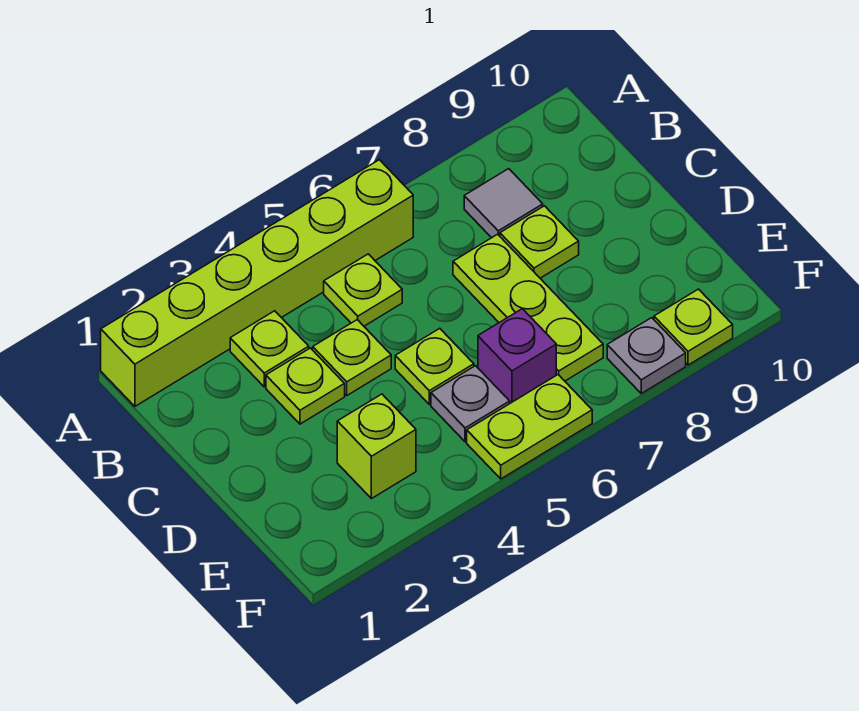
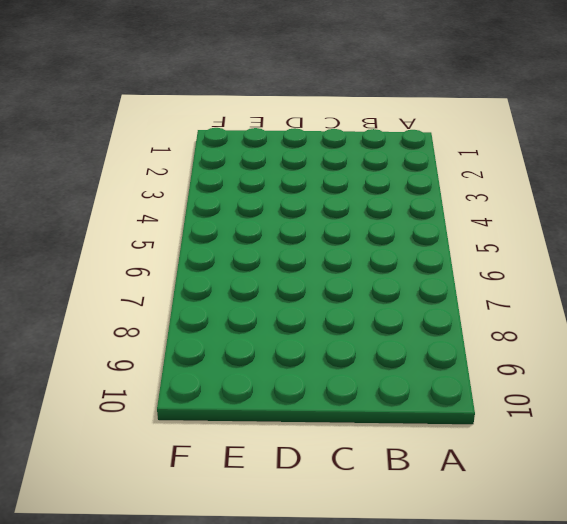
none -> lime brick A1:A6 level 1
none -> lime plate B3 level 1
none -> lime plate B5 level 1

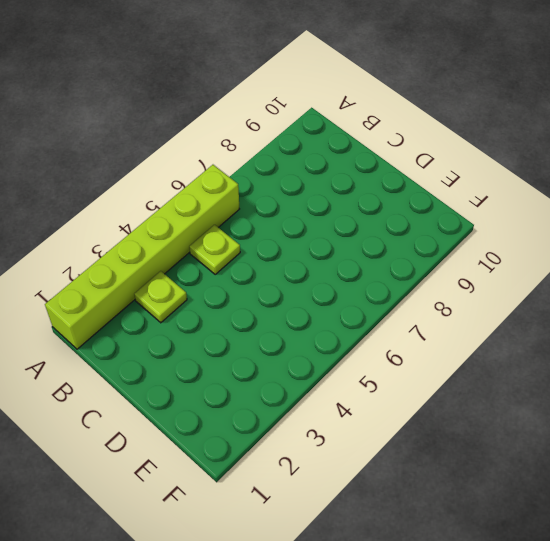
none -> grey tile B8 level 1
none -> lime plate C3 level 1
none -> lime plate C4 level 1

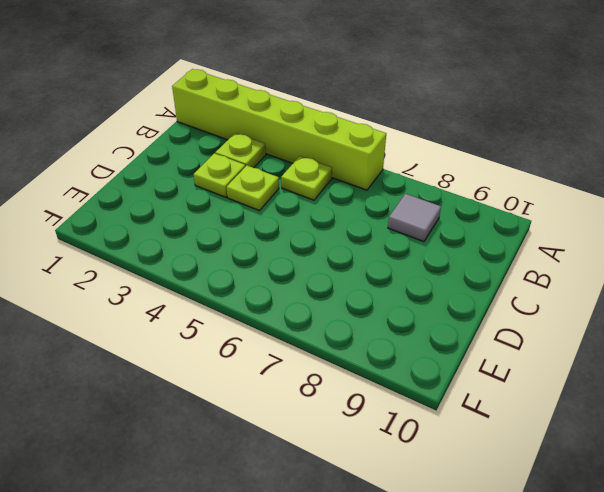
none -> lime plate C7:E7 level 1
none -> lime plate C8 level 1
none -> lime plate D5 level 1

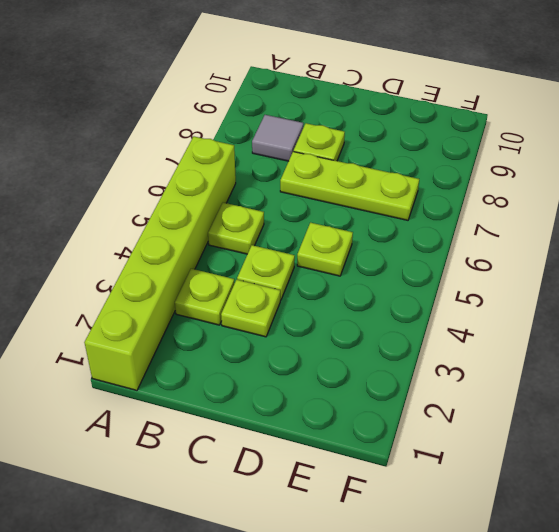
none -> lime brick E3 level 1
none -> grey plate E5 level 1
none -> purple brick E6 level 1

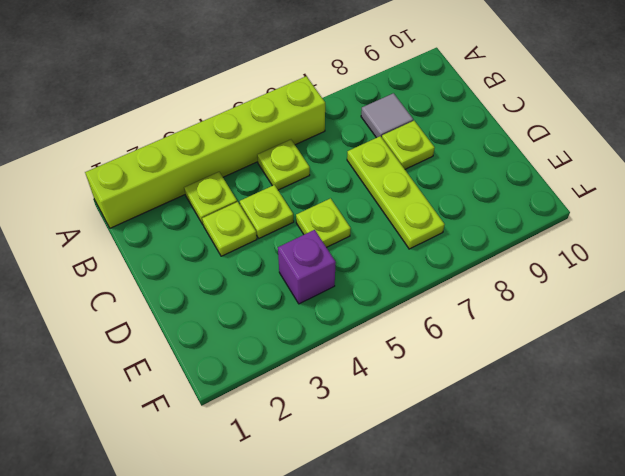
purple brick E4 level 1 -> purple brick E6 level 1
none -> lime brick E3 level 1
none -> grey plate E5 level 1
none -> lime plate F5:F6 level 1

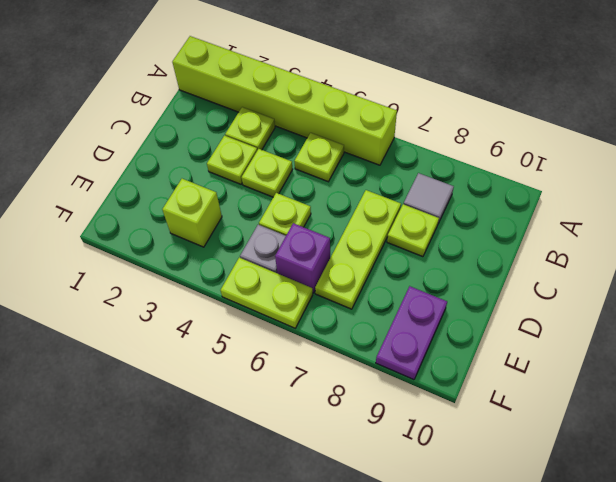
purple plate E9:F9 level 1 -> lime plate F9 level 1
none -> grey plate F8 level 1

